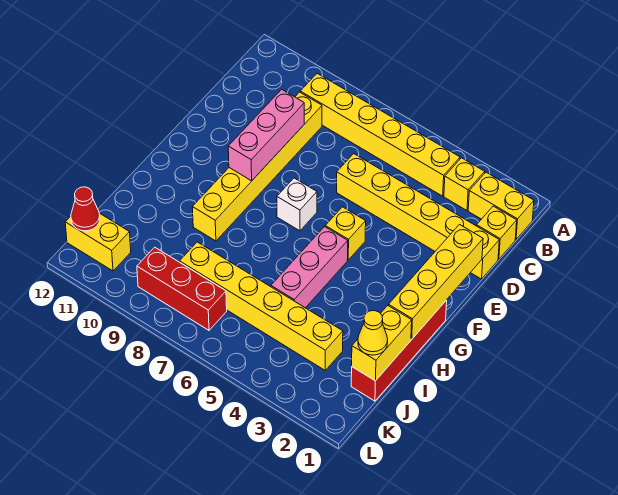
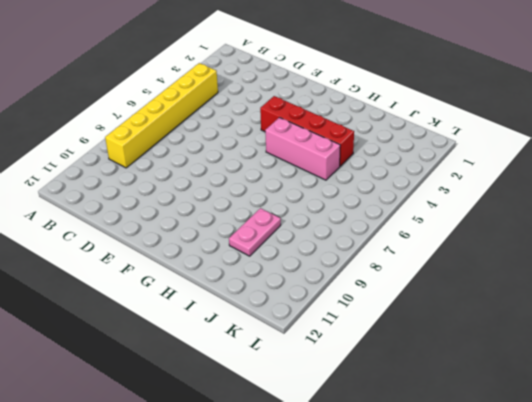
red brick F4:I4 level 1 -> red brick G1:J1 level 1
pink plate I9:I10 level 1 -> none
none -> yellow brick B1:B2 level 1
none -> yellow brick B3 level 1
none -> yellow brick C1 level 1

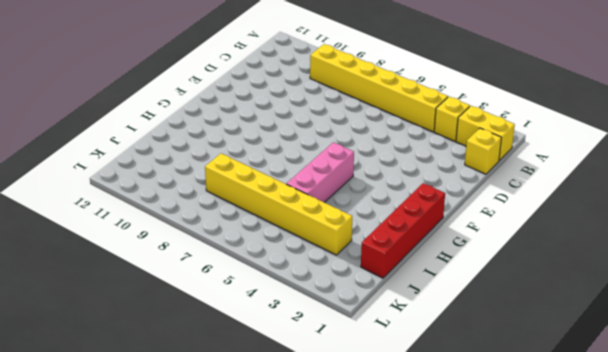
none -> yellow brick C9:H9 level 1
none -> yellow brick D1:D6 level 1
none -> yellow brick F5 level 1

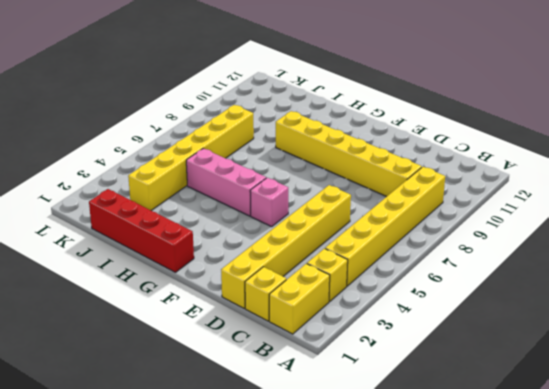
pink brick F5 level 1 -> yellow brick F5 level 1
none -> white brick F7 level 1
none -> red brick K7:K9 level 1
none -> yellow brick K11:K12 level 1

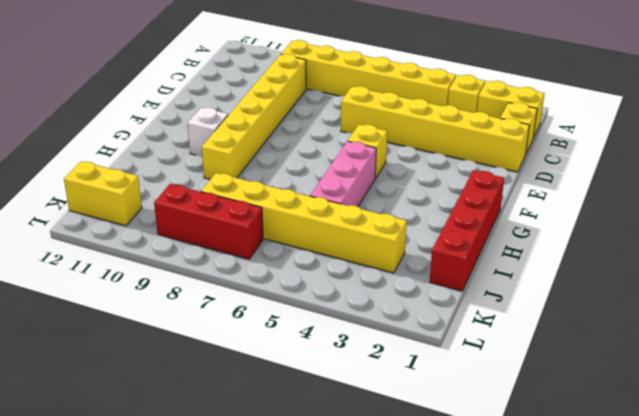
white brick G10 level 1 -> white brick F7 level 1
none -> pink brick D9:F9 level 2
none -> yellow brick E1:H1 level 2
none -> yellow brick I1:J1 level 2

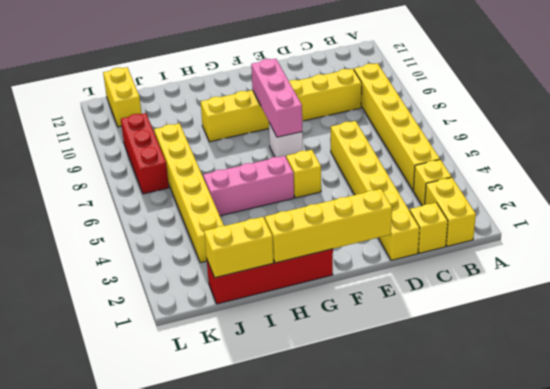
pink brick F7:F9 level 2 -> pink brick D9:F9 level 2
none -> red cone K12 level 2
none -> yellow cone J1 level 3

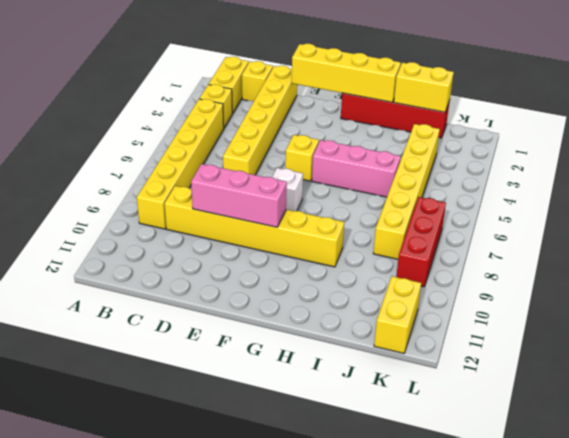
none -> red cone K12 level 2
none -> yellow cone J1 level 3

